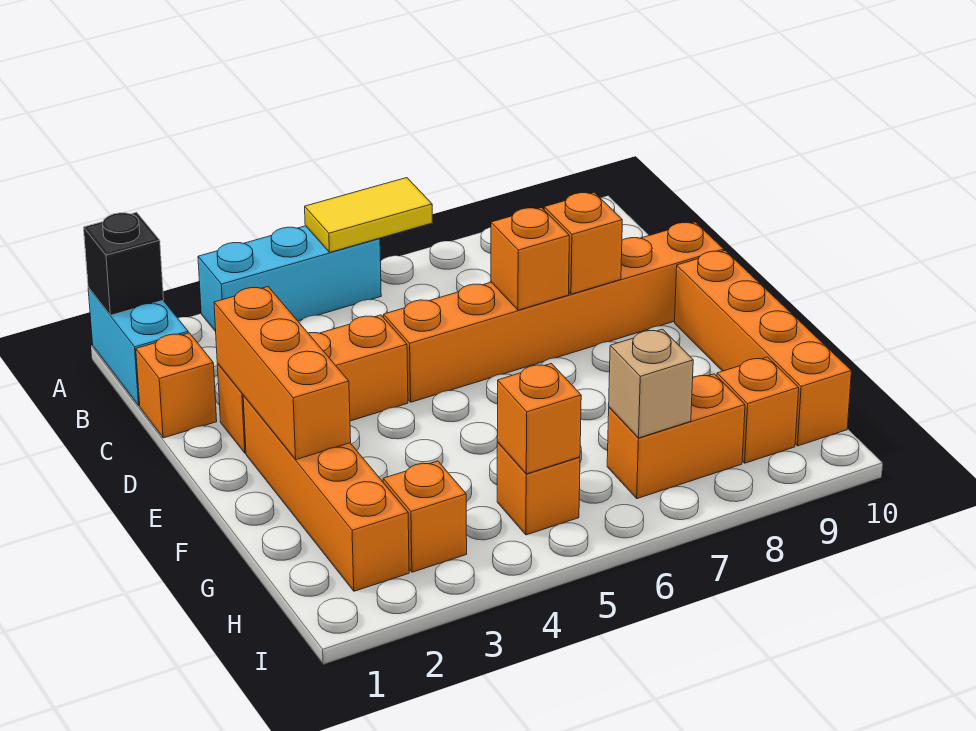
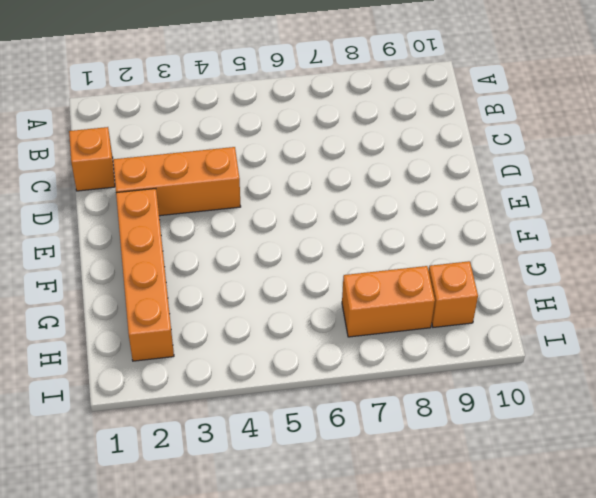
none -> cyan brick A1:B1 level 1
none -> cyan brick A3:A5 level 1
none -> orange brick D5:D10 level 1

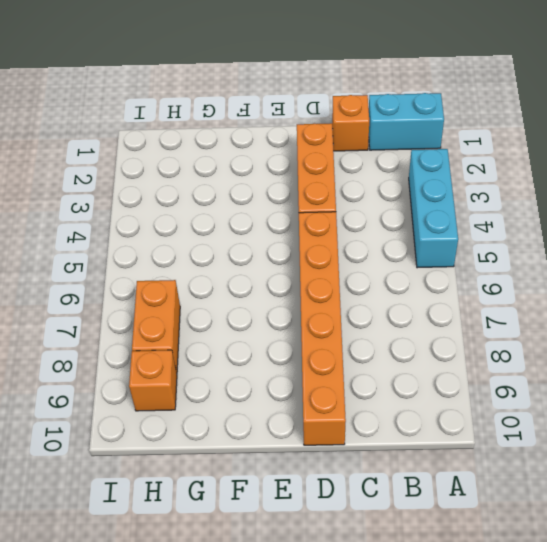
none -> orange brick E2:H2 level 1
none -> orange brick E10:H10 level 1
none -> orange brick H3 level 1

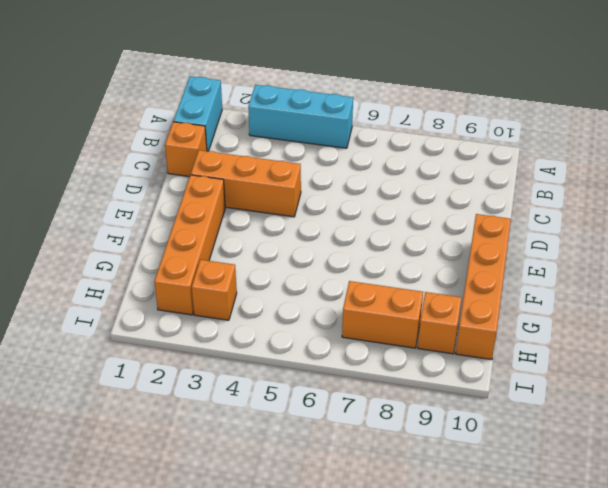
none -> orange brick D5:D10 level 1
none -> orange brick H5 level 1
none -> black brick A1 level 2

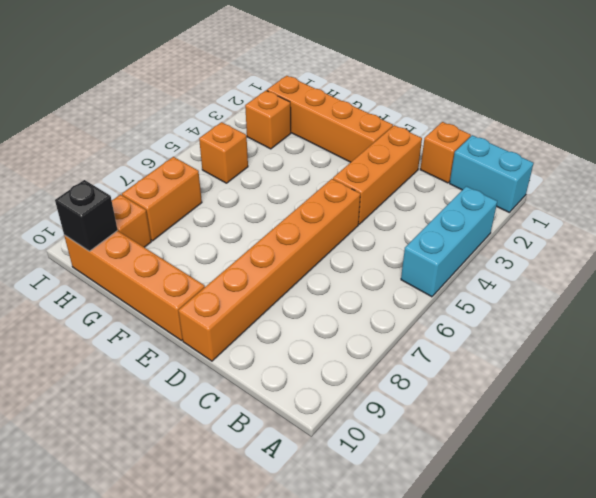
black brick H10 level 2 -> black brick A1 level 2
none -> yellow tile A5:A6 level 2
none -> orange brick D2:F2 level 2
none -> orange brick D7 level 2

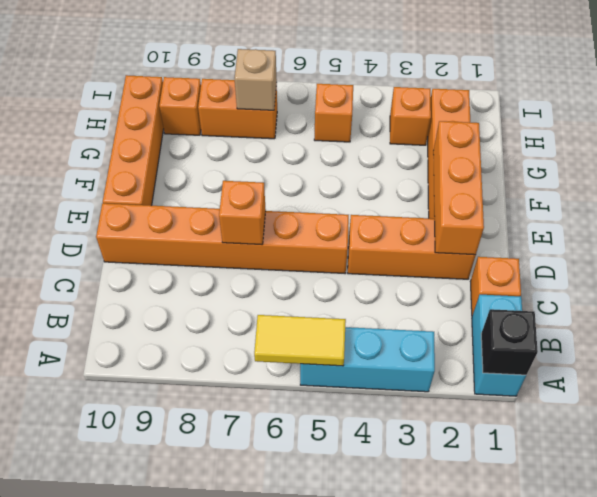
none -> orange brick D8 level 2
none -> orange brick H5 level 2

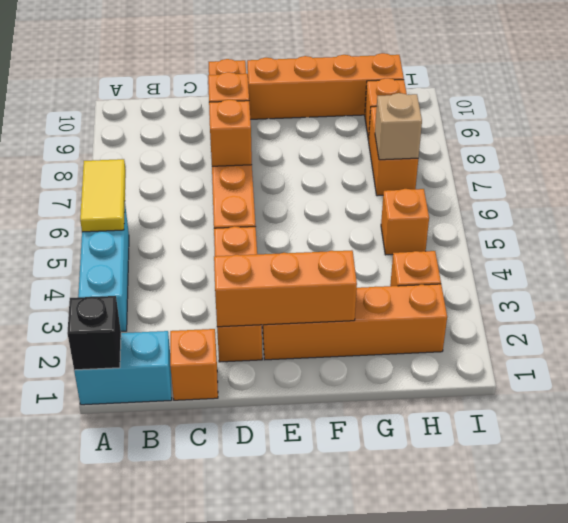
none -> orange brick H5 level 2

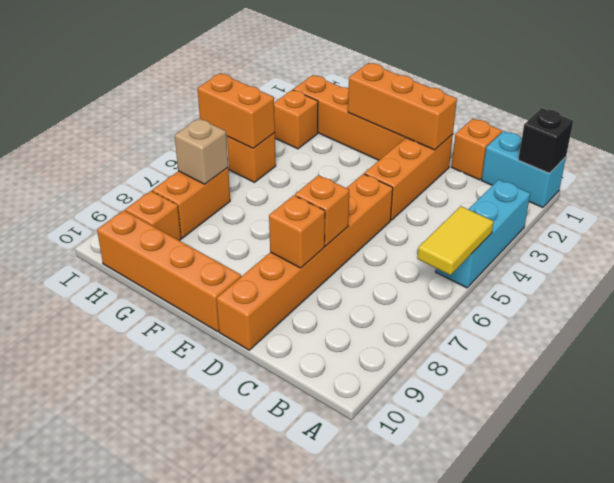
orange brick H5:I5 level 2 -> orange brick H5 level 2

